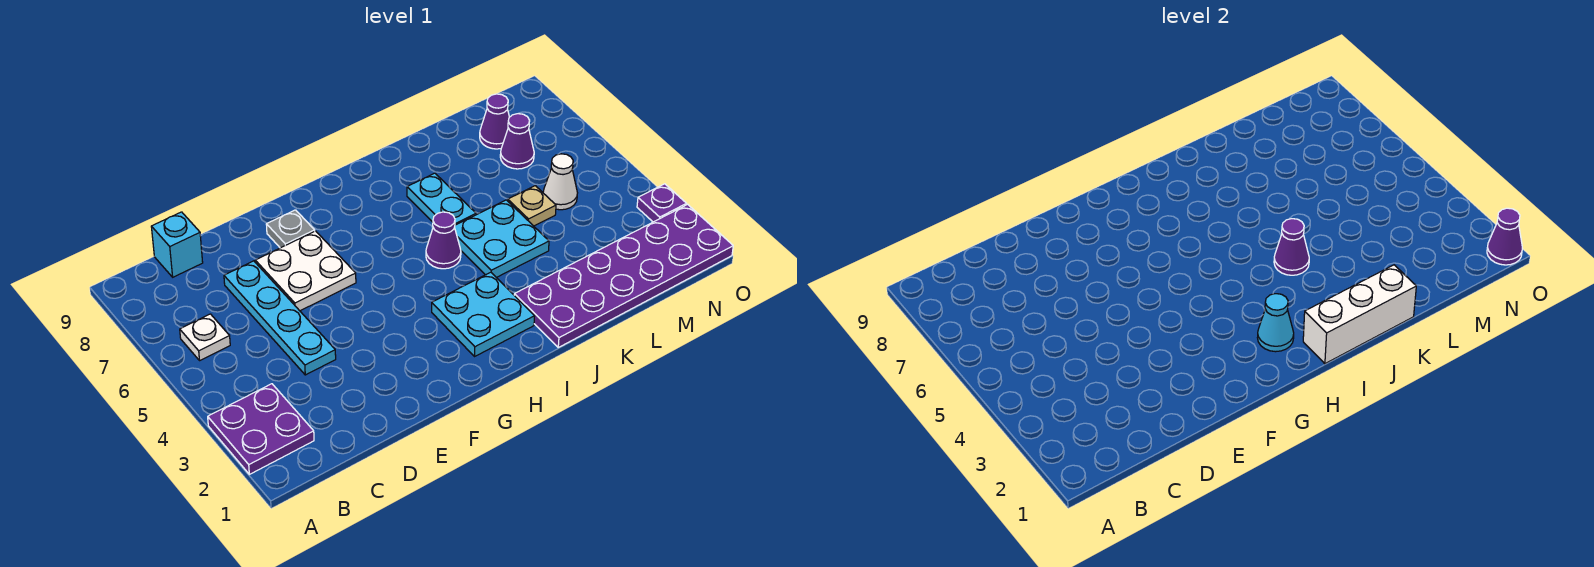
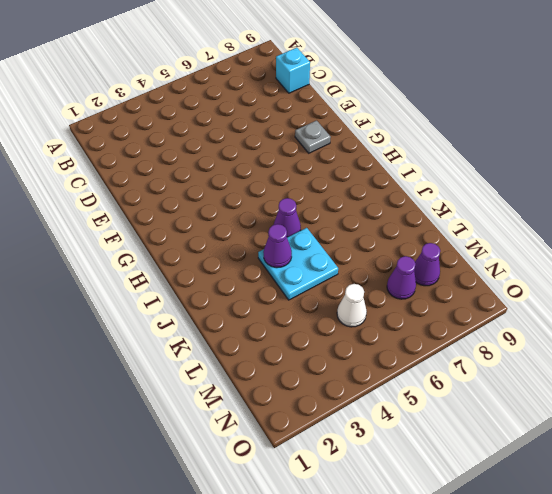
none -> purple plate A2:B3 level 1
none -> white plate B6 level 1
none -> cyan plate D4:D7 level 1

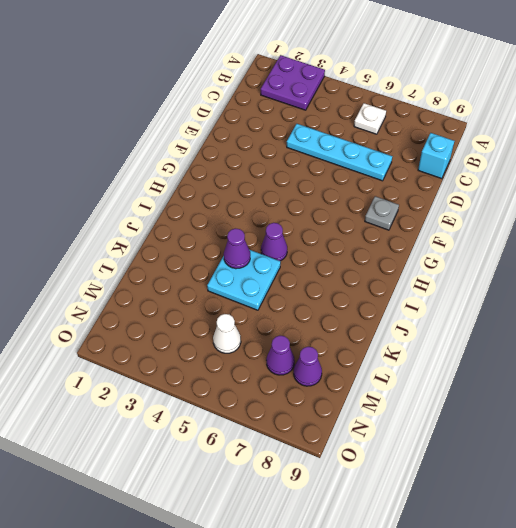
none -> white plate E6:F7 level 1
none -> cyan plate H2:I3 level 1
none -> purple plate J1:O2 level 1

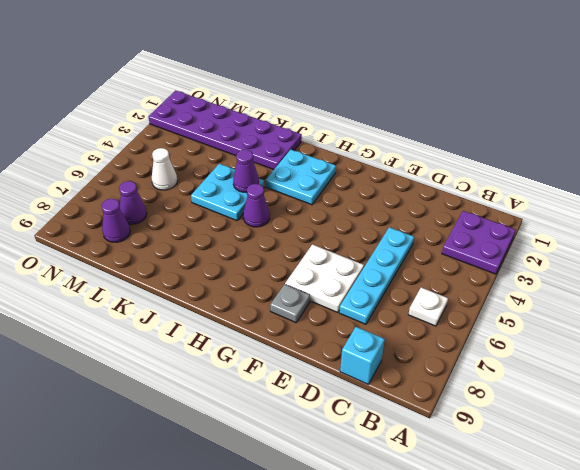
none -> cyan plate J6:J7 level 1
none -> tan plate L5 level 1
none -> purple plate O3 level 1

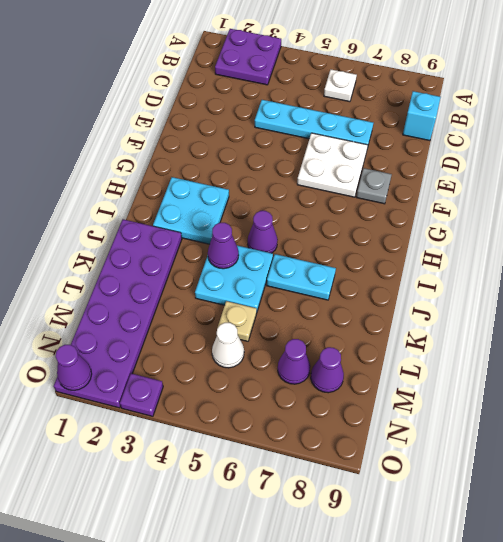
none -> cyan cone H2 level 2
none -> white brick I1:K1 level 2

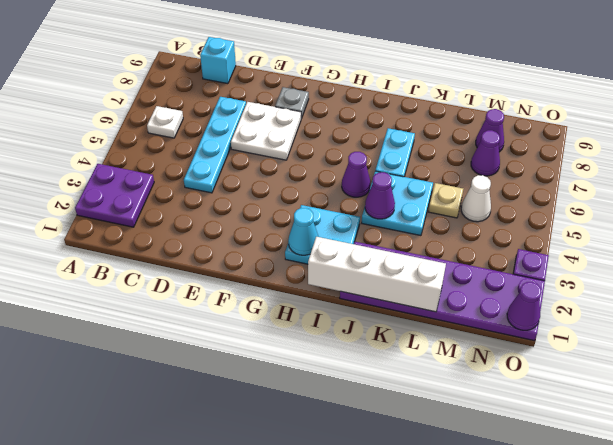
white brick I1:L1 level 2 -> white brick I1:K1 level 2

